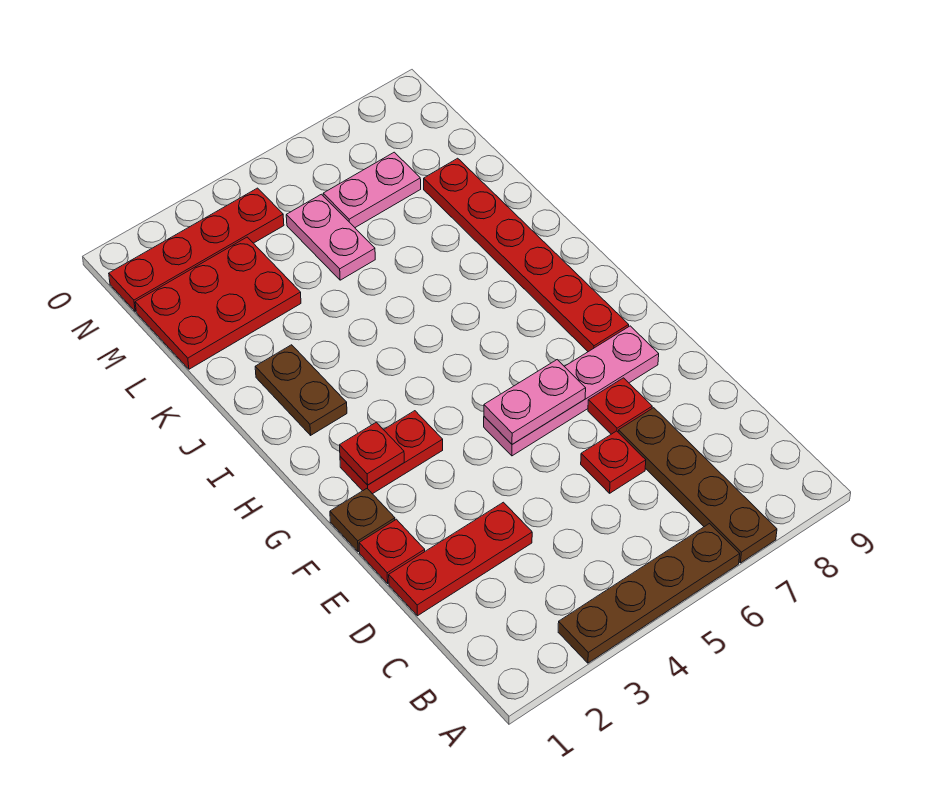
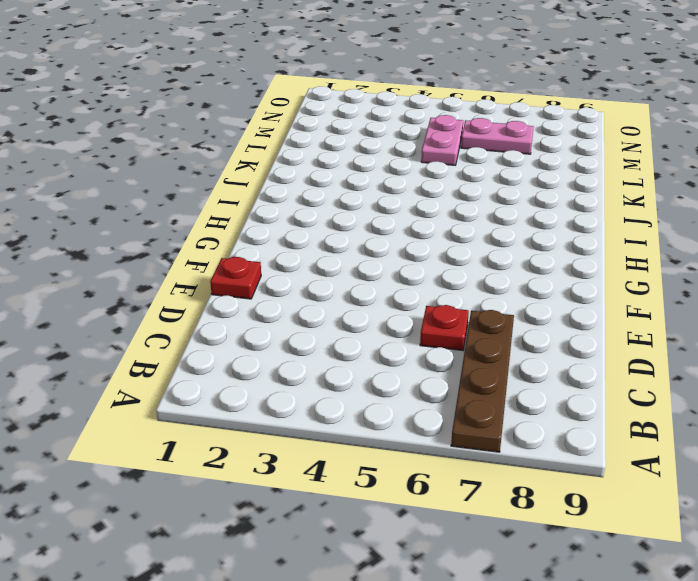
none -> brown plate A3:A6 level 1
none -> red plate D1:D3 level 1
none -> red plate E7 level 1

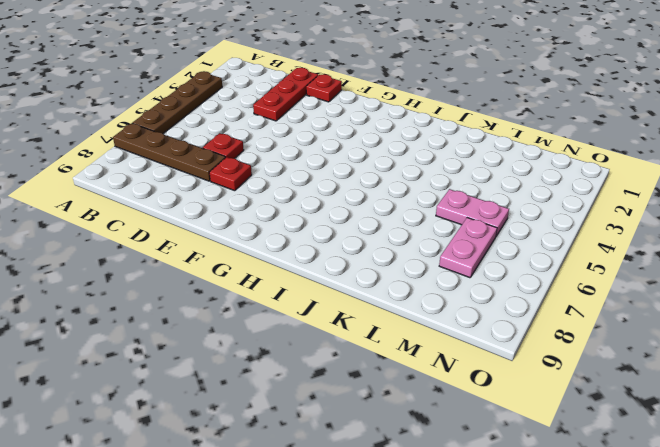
none -> brown plate F1 level 1
none -> pink plate F5:F8 level 1
none -> red plate G2:G3 level 1

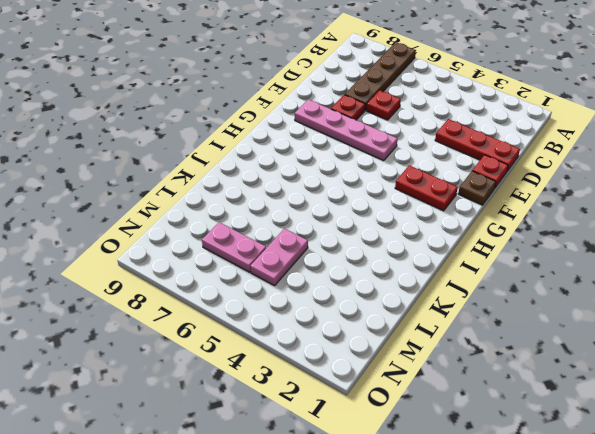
none -> brown plate A3:A6 level 1
none -> red plate G8:L8 level 1
none -> brown plate I2:J2 level 1

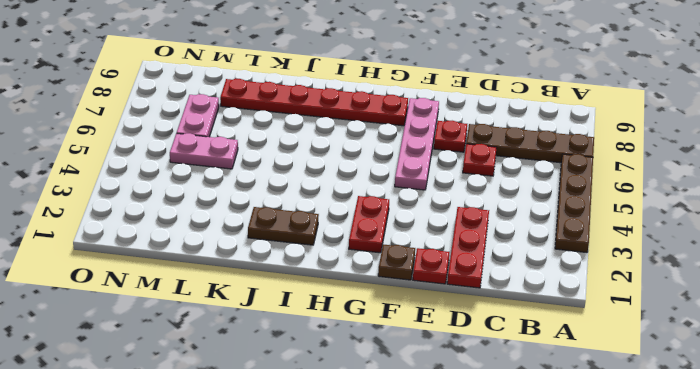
none -> red plate L1:M3 level 1
none -> red plate N1:N4 level 1
none -> pink plate F5:F6 level 2

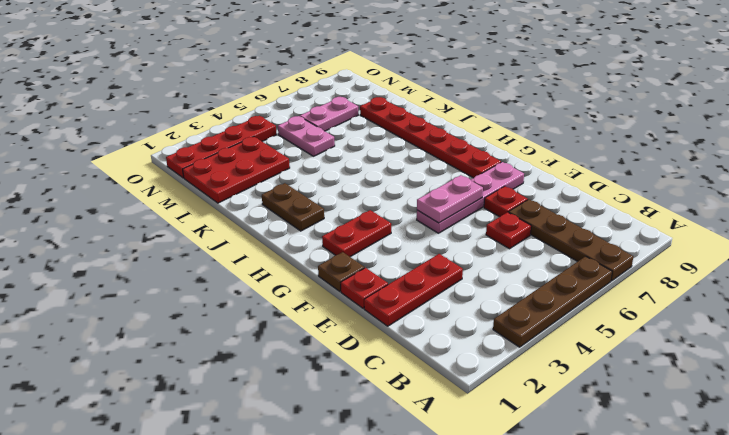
none -> red plate G2 level 2

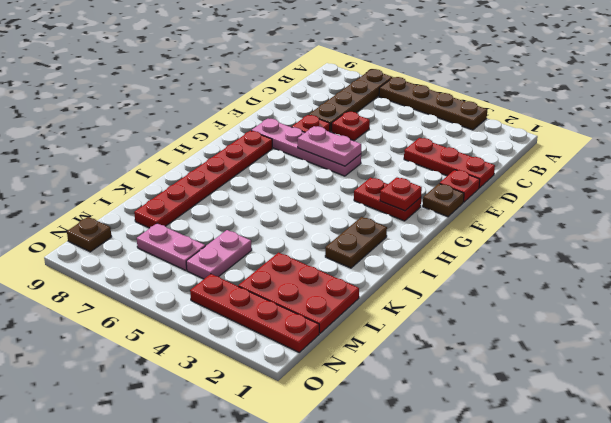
brown plate N9 level 1 -> none

